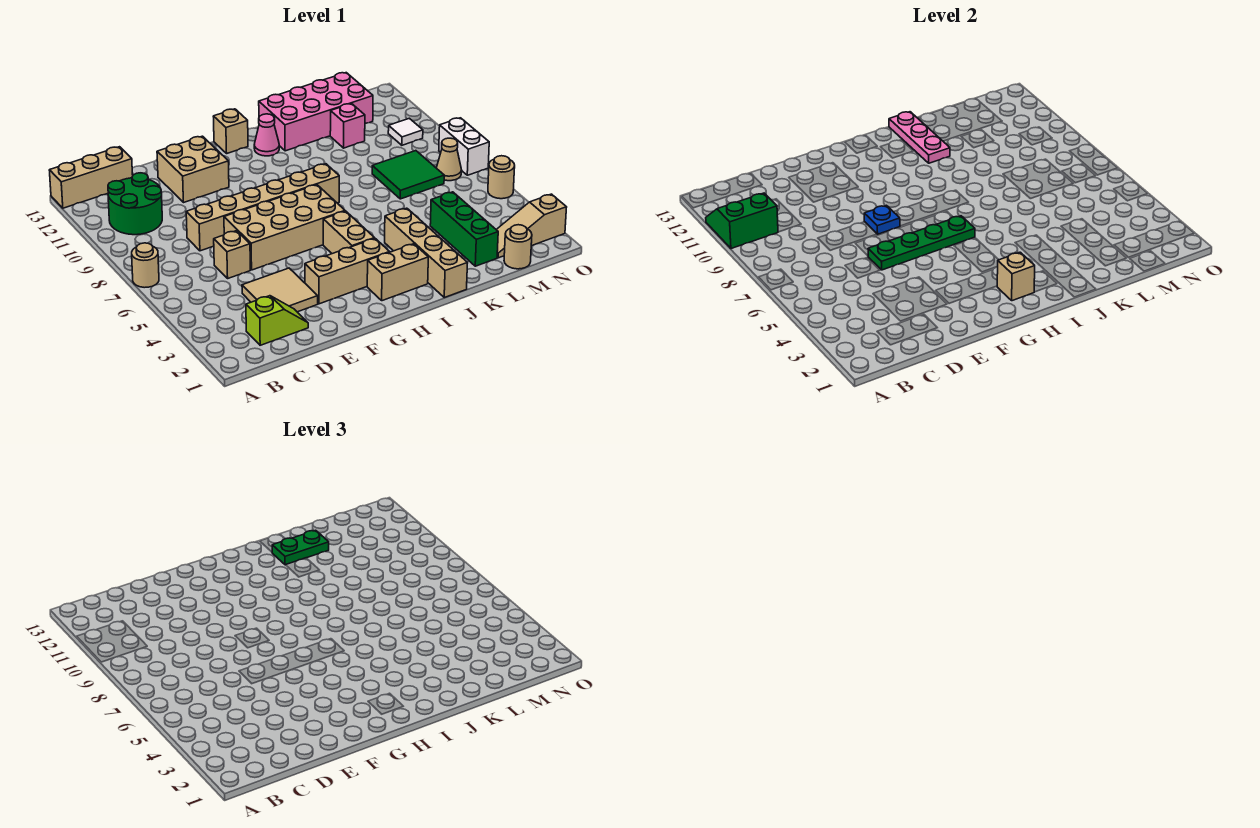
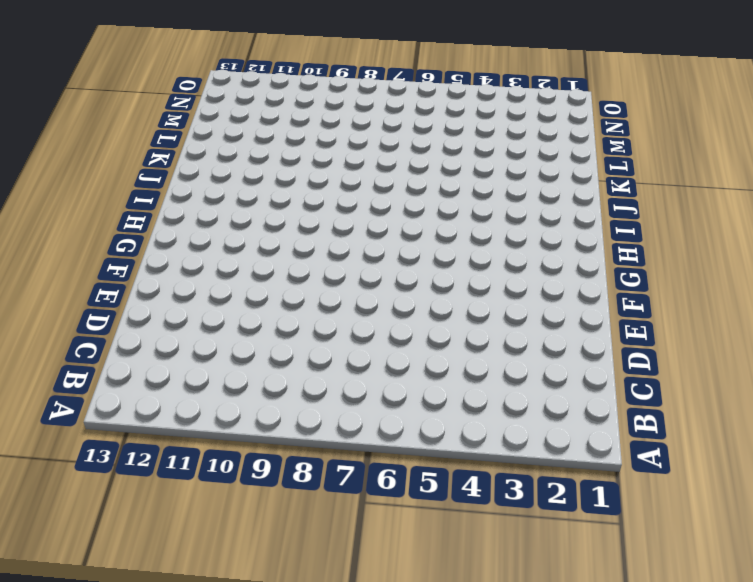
none -> tan round brick A7 level 1
none -> tan brick A13:C13 level 1
none -> green round brick B10:C11 level 1
none -> lime slope C2:D2 level 1 top C

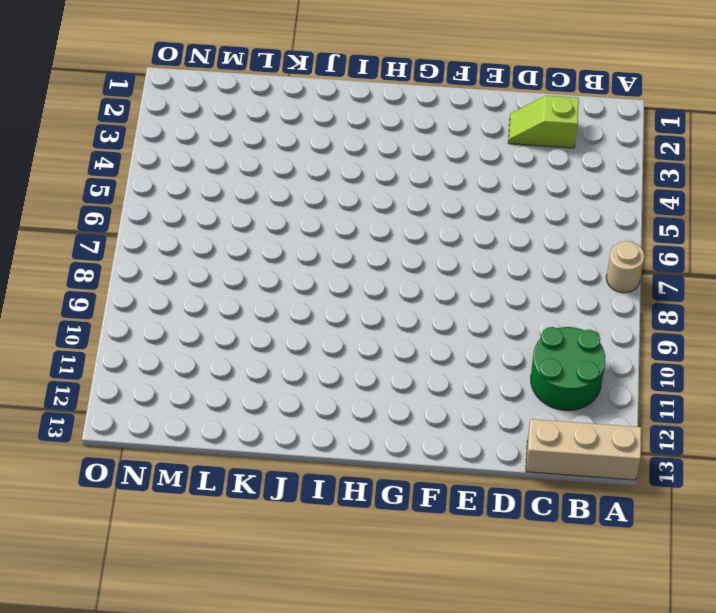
none -> tan tile D3:E4 level 1
none -> tan brick D6 level 1
none -> tan brick D8:I8 level 1
none -> tan brick E6:H7 level 1

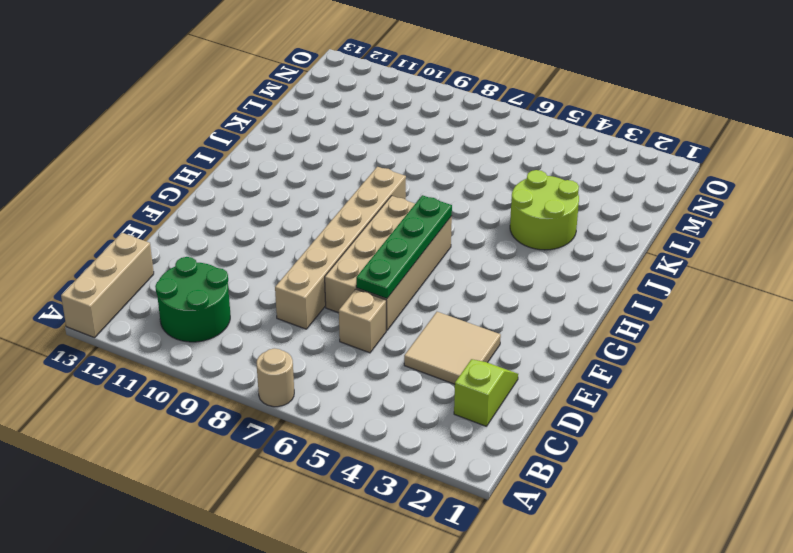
lime round brick J3:K4 level 1 -> tan brick J1:J4 level 1
none -> tan brick E11:F12 level 1
none -> tan brick F3:H3 level 1
none -> tan brick H2:I2 level 1
none -> tan brick H4:H5 level 1

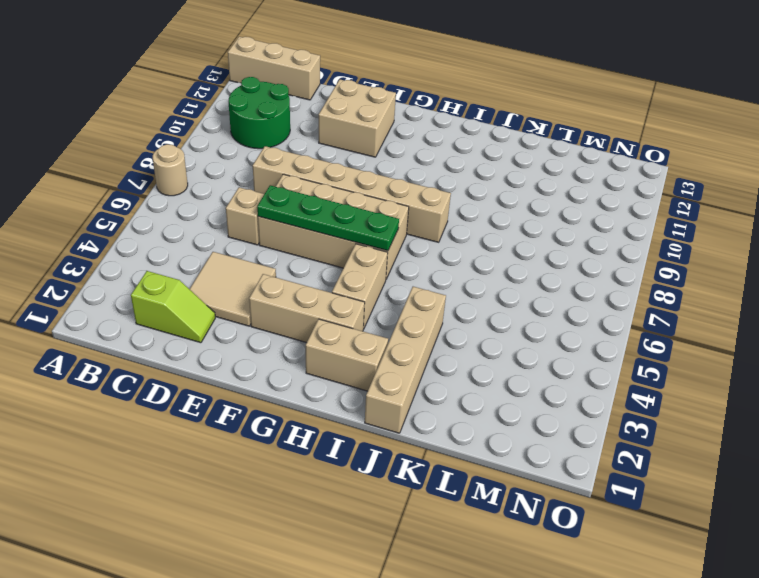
none -> tan brick H13 level 1
none -> pink cone I12 level 1
none -> pink brick J12:M13 level 1
none -> green brick L2:L4 level 1

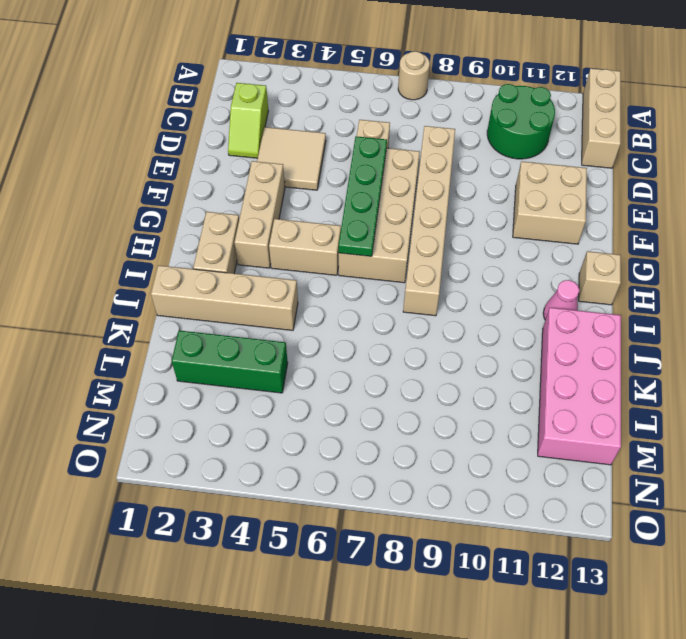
none -> green tile L7:M8 level 1
none -> pink brick L11 level 1
none -> tan round brick M1 level 1
none -> tan slope M2:O2 level 1 top O

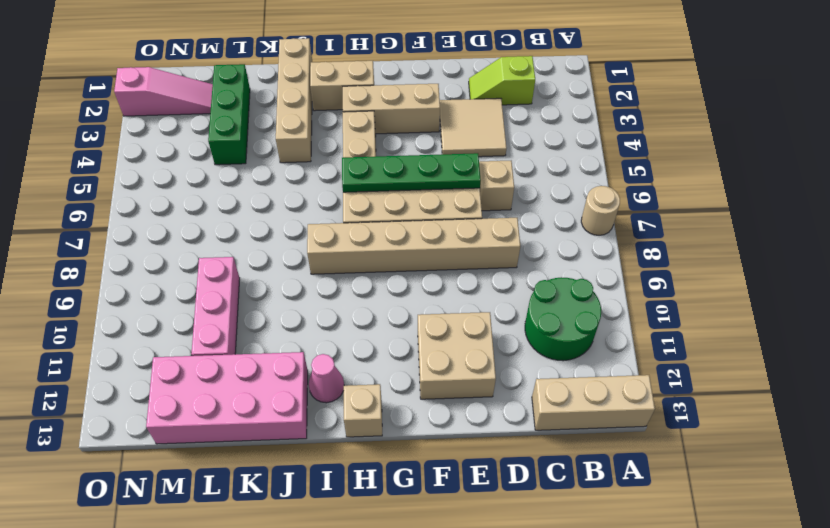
pink brick L9:L11 level 1 -> pink brick L11 level 1
pink slope M2:O2 level 1 top O -> tan slope M2:O2 level 1 top O
none -> green tile L7:M8 level 1
none -> tan round brick M1 level 1
none -> tan cone N7 level 1
none -> white tile N10 level 1

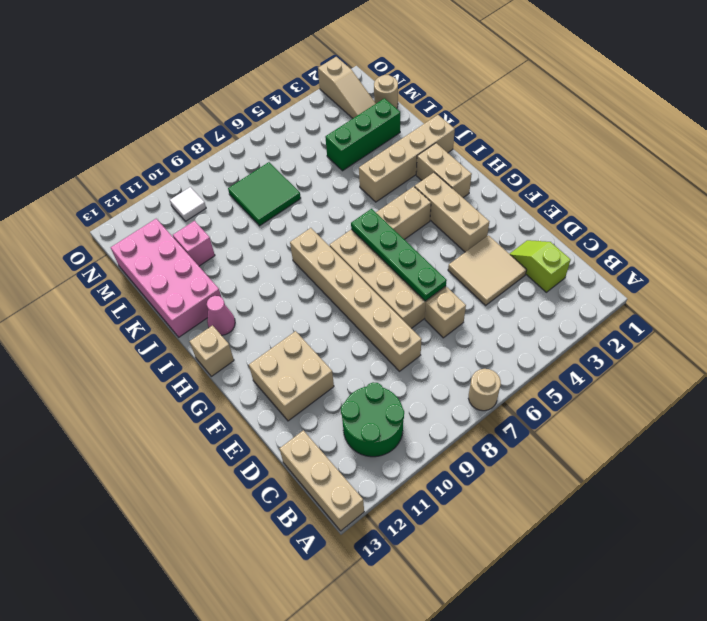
none -> tan cone N7 level 1
none -> tan round brick O5 level 1
none -> white brick O7:O8 level 1
none -> green slope A10:B11 level 2 top 10

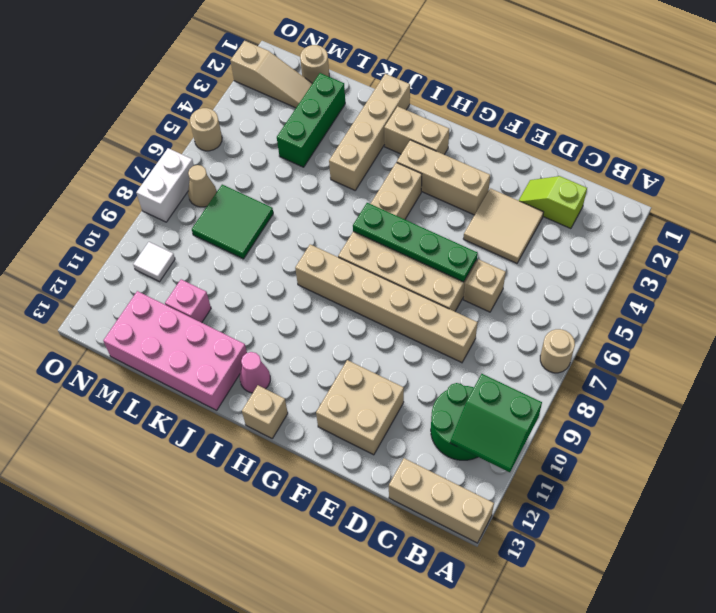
none -> blue plate F8 level 2
none -> tan brick H2 level 2
none -> pink plate J11:J13 level 2
none -> green plate J12:K12 level 3

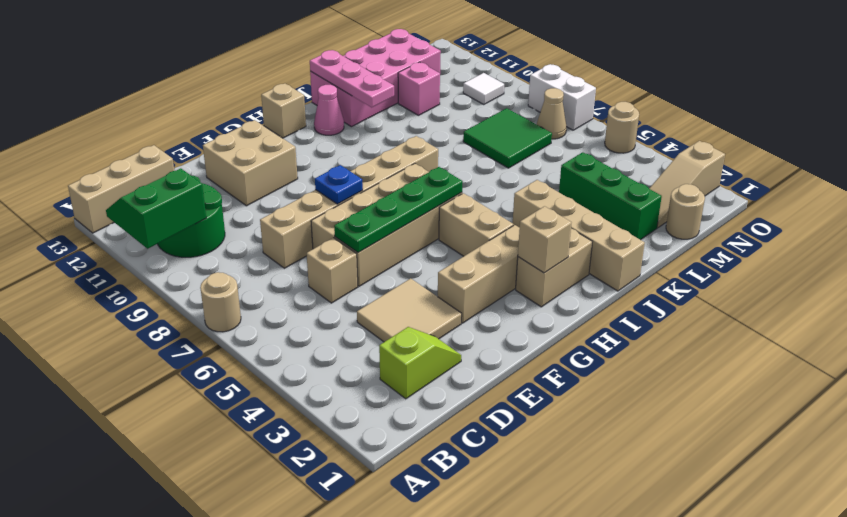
none -> green plate J12:K12 level 3

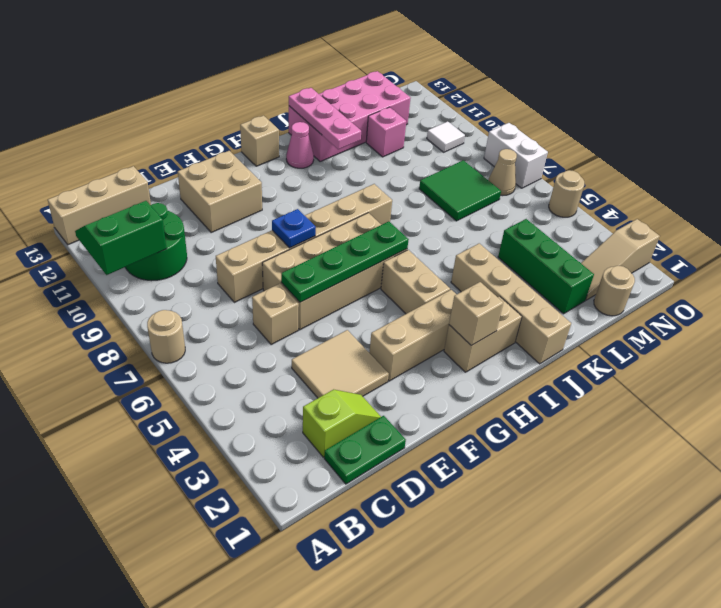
green plate C1:D1 level 1 -> green plate J12:K12 level 3

